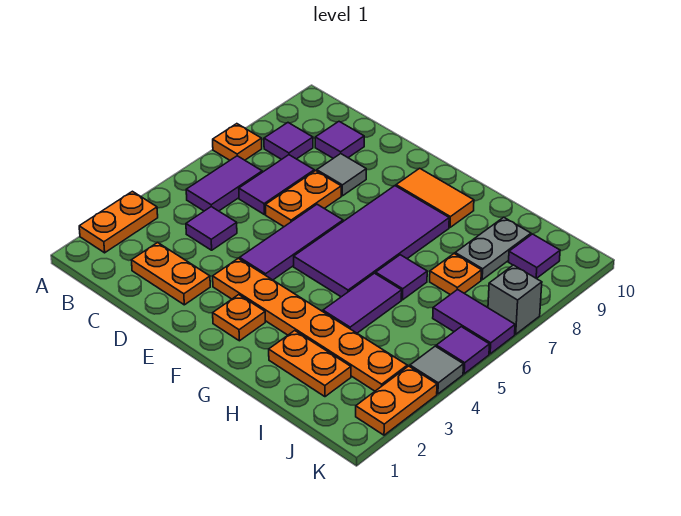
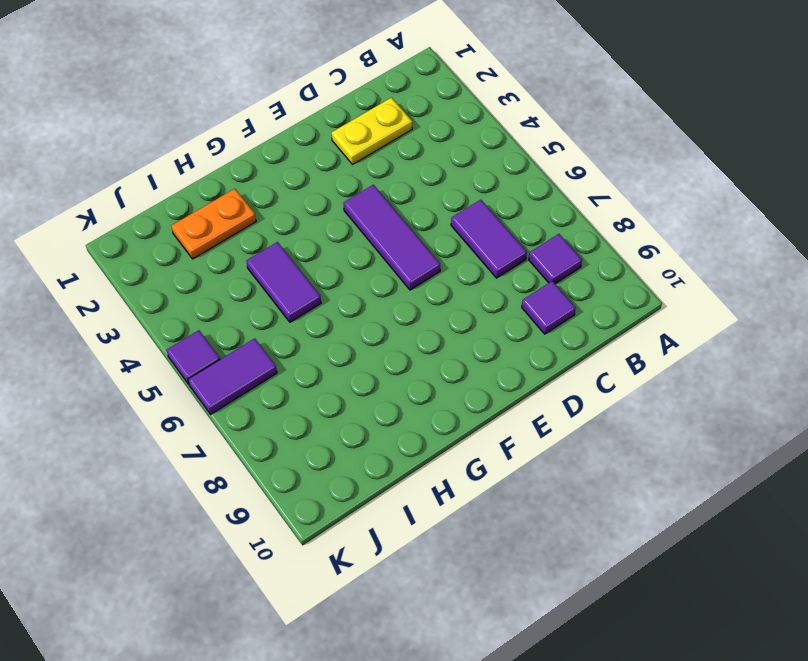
yellow plate C2:D2 level 1 -> orange plate C2:D2 level 1
none -> orange plate A2:A3 level 1
none -> orange plate A7 level 1
none -> purple tile B5:B6 level 1

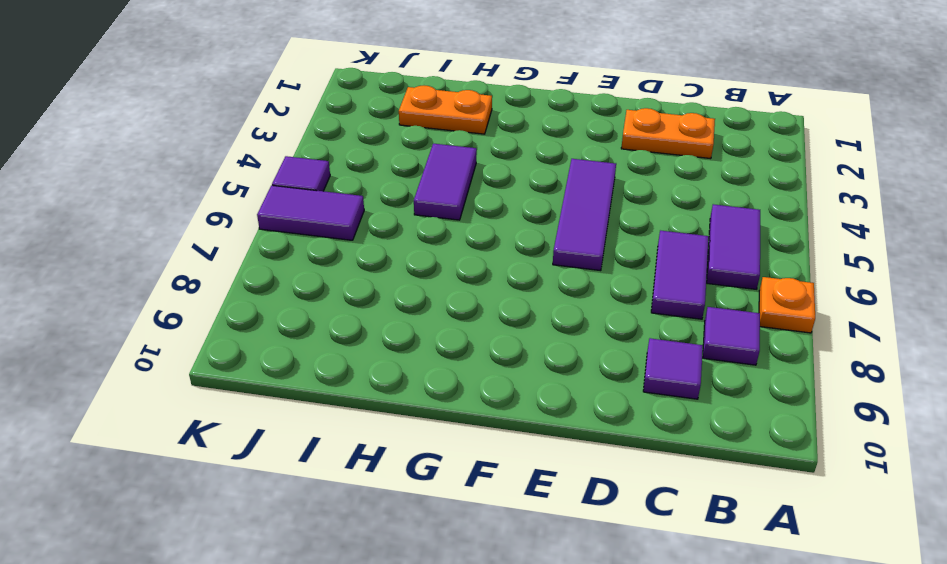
none -> orange plate A2:A3 level 1
none -> purple tile C4 level 1
none -> orange plate D6:D7 level 1

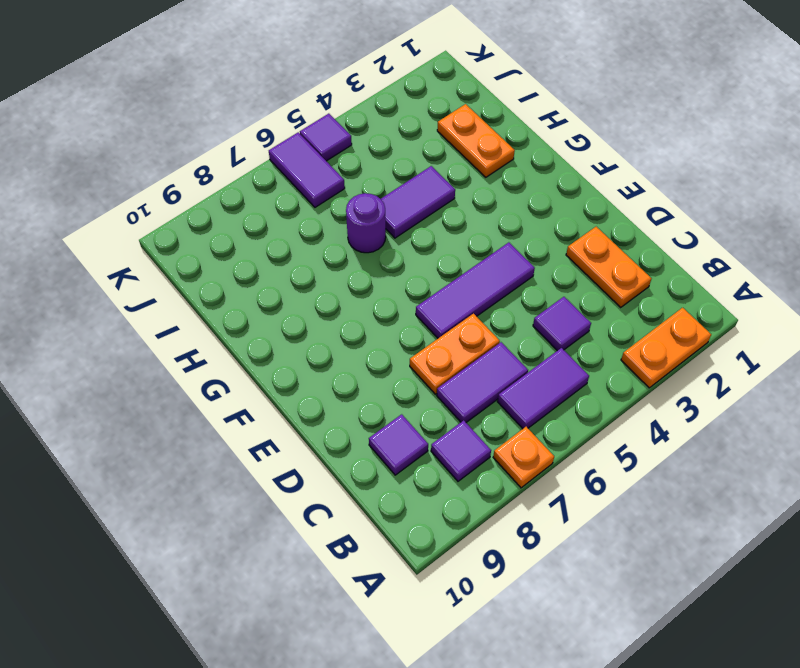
purple round brick H6 level 1 -> purple tile H6 level 1
none -> grey tile D8 level 1
none -> orange plate E3:J3 level 1
none -> orange plate F2 level 1

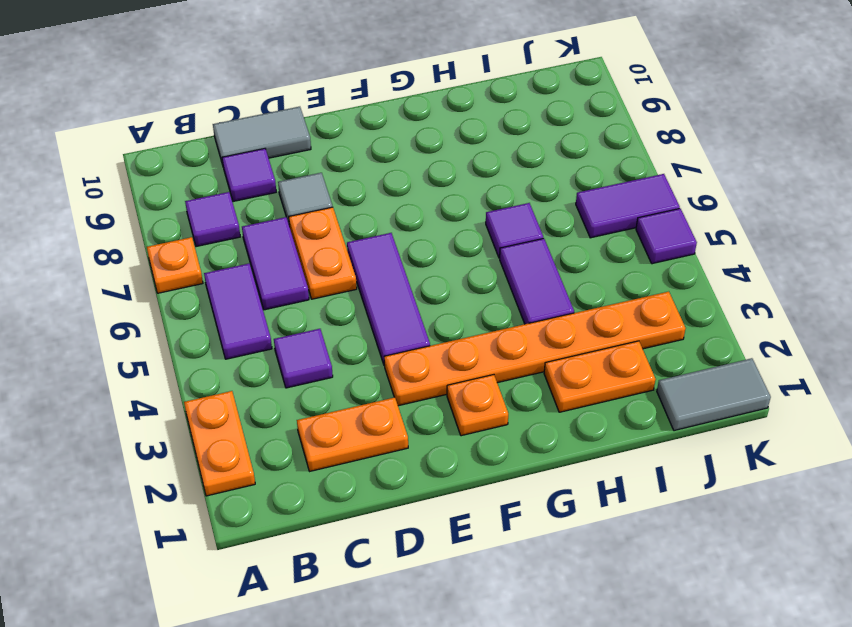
grey tile C10:D10 level 1 -> none
grey tile J1:K1 level 1 -> none
none -> purple tile F5:G8 level 1
none -> orange tile F9:G9 level 1
none -> orange plate I7 level 1

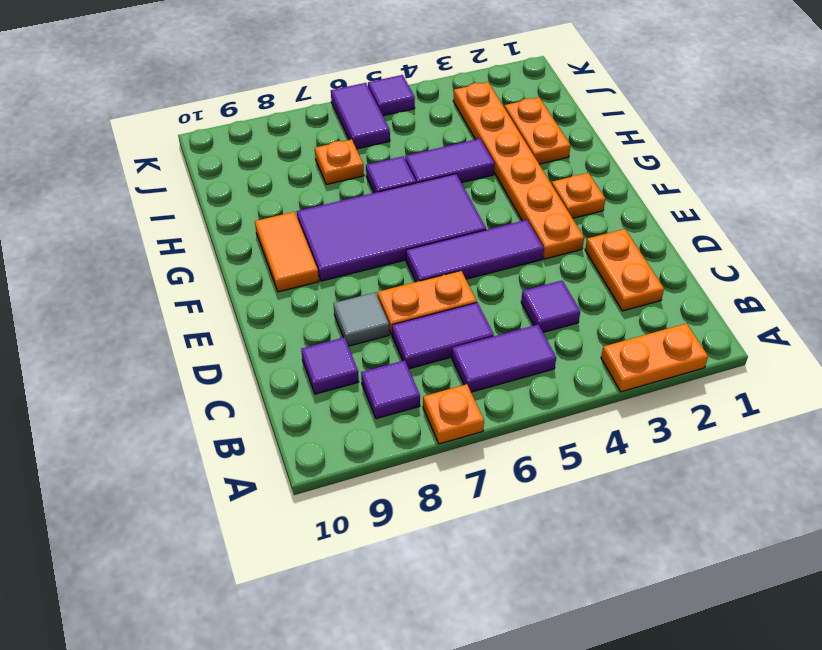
none -> grey plate I8:I9 level 1
none -> purple tile J9 level 1
none -> orange plate K2:K3 level 1

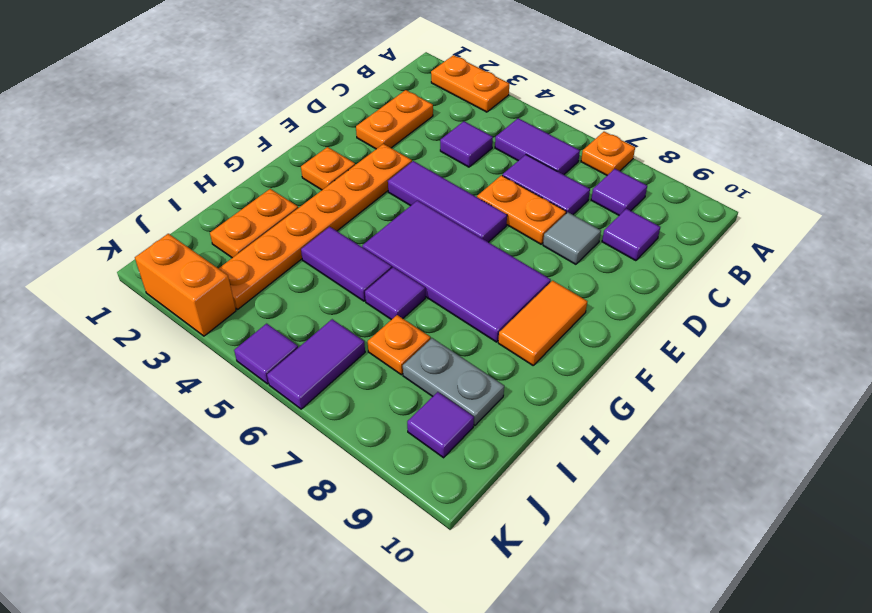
orange brick K2:K3 level 1 -> orange plate K2:K3 level 1
none -> grey tile K4 level 1
none -> grey brick K7 level 1

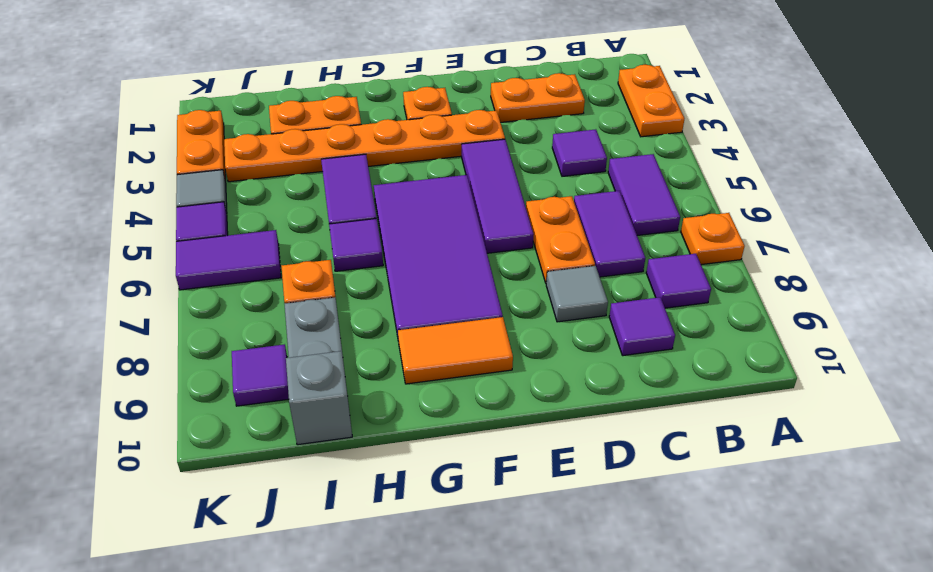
grey brick I10 level 1 -> grey brick K7 level 1

